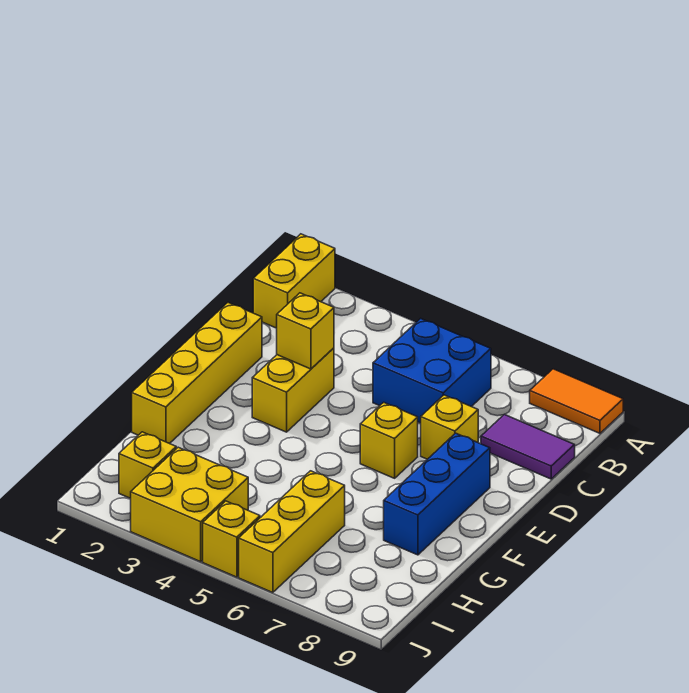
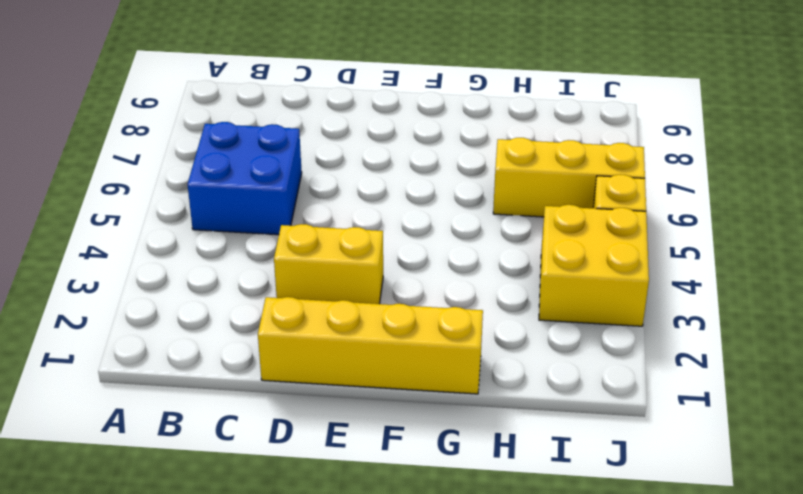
none -> yellow brick A1:B1 level 1
none -> orange tile A8:A9 level 1
none -> purple tile C8:C9 level 1

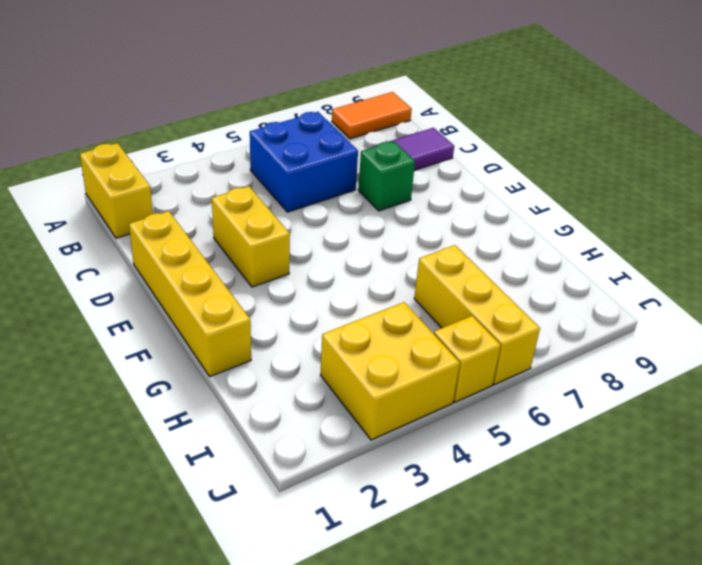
green brick D7 level 1 -> yellow brick D7 level 1
none -> yellow brick E6 level 1
none -> blue brick E8:G8 level 1
none -> yellow brick I2 level 1

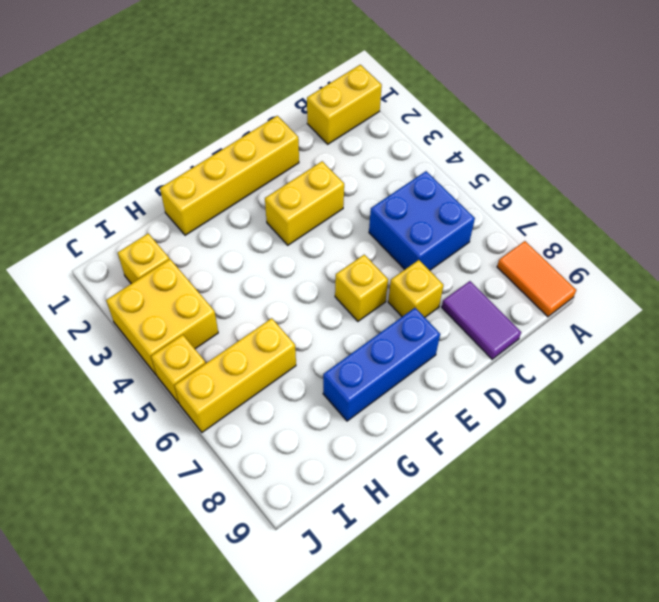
none -> yellow brick D3 level 2

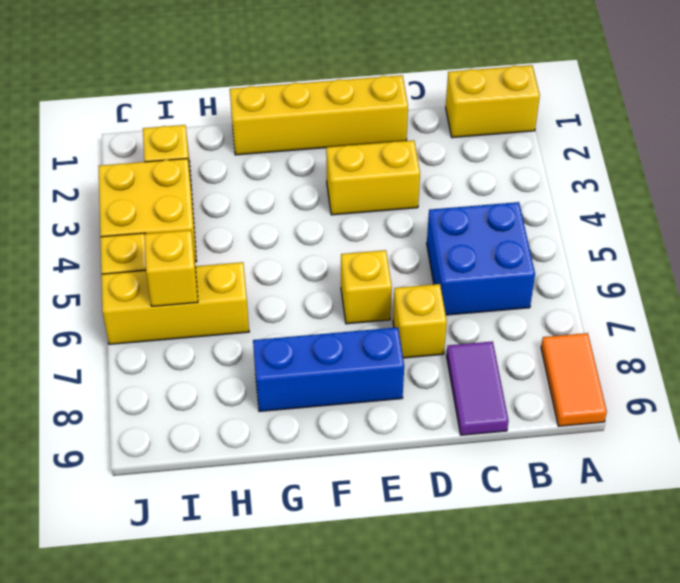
yellow brick I6 level 2 -> yellow brick D3 level 2

